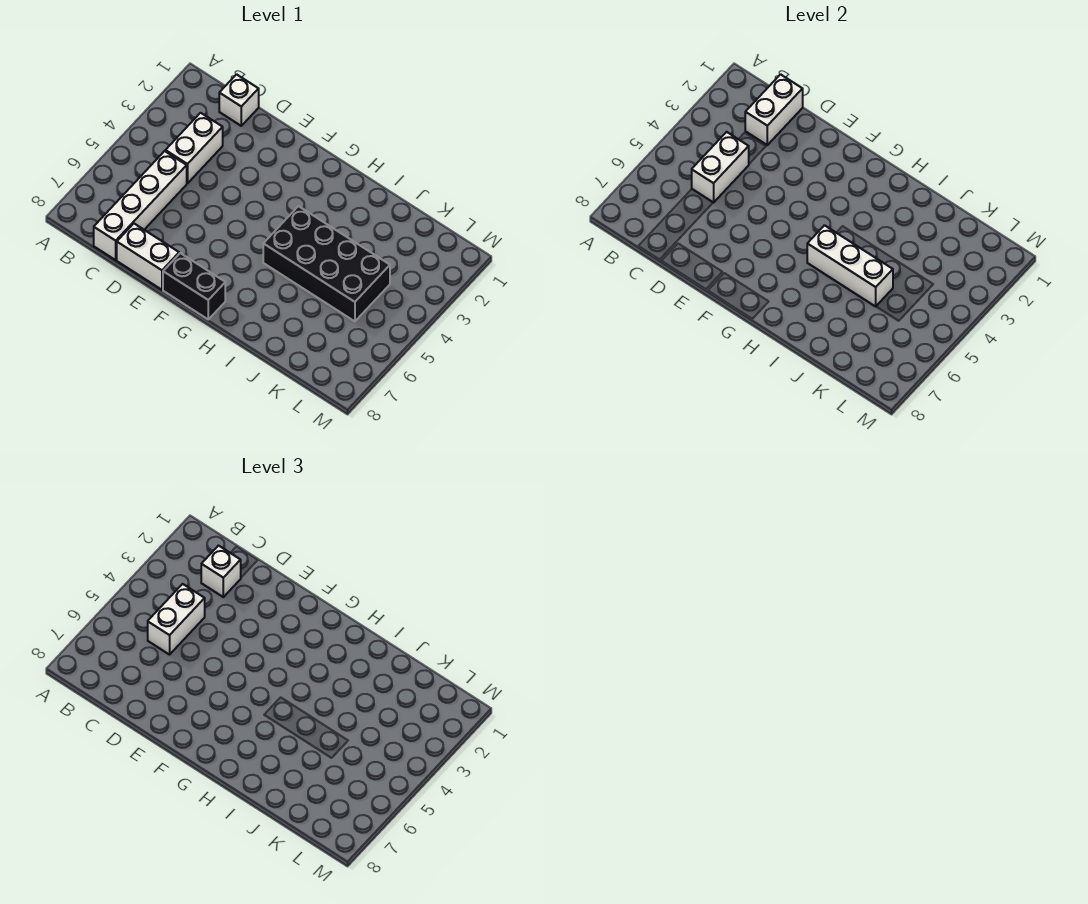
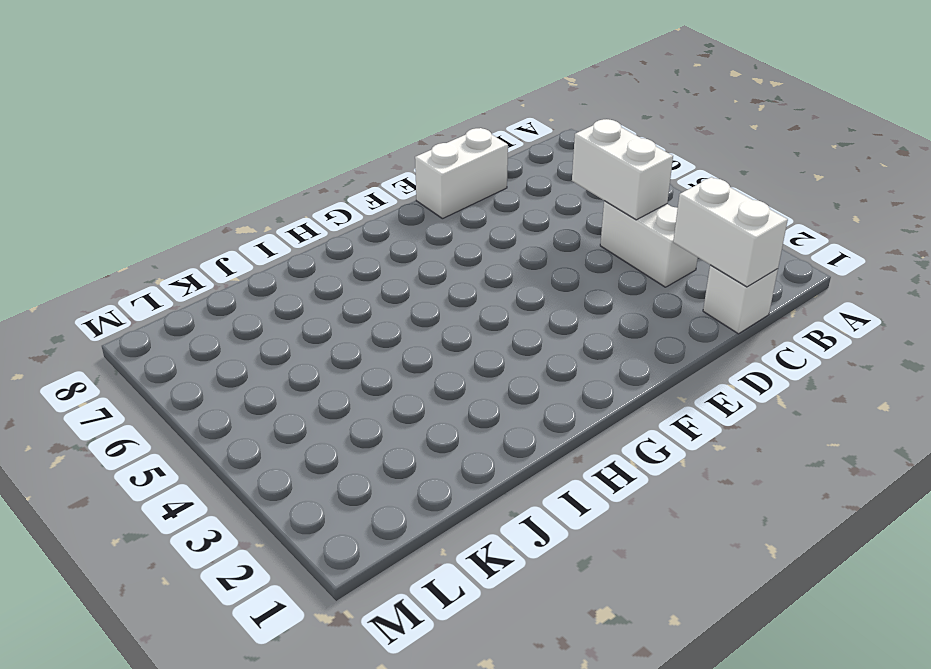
none -> white brick C5:C8 level 1
none -> black brick F8:G8 level 1

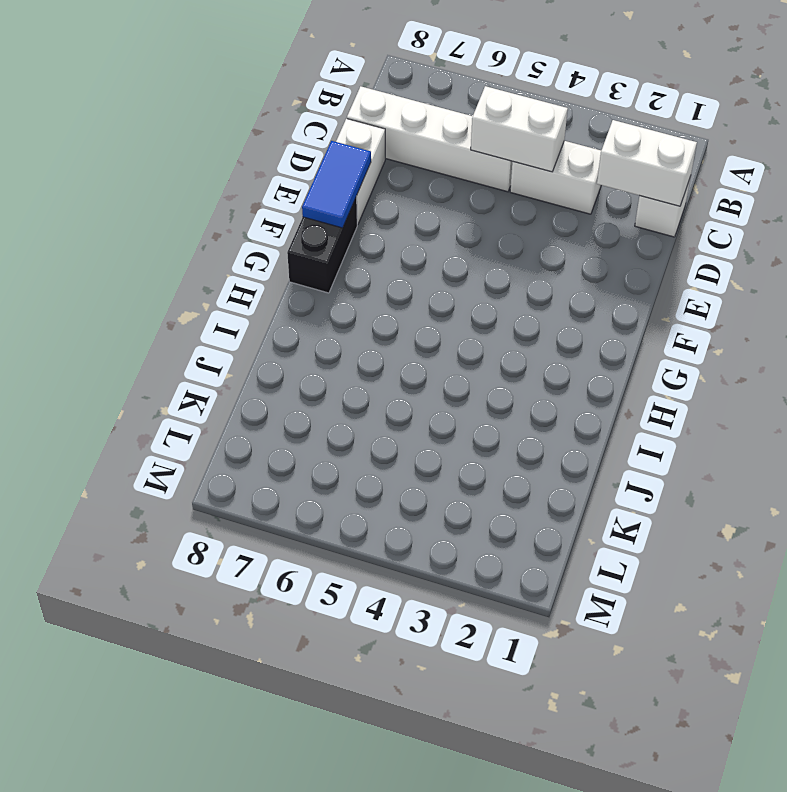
blue tile E8:F8 level 2 -> none
none -> black brick H4:K5 level 1
none -> white brick H5:J5 level 2

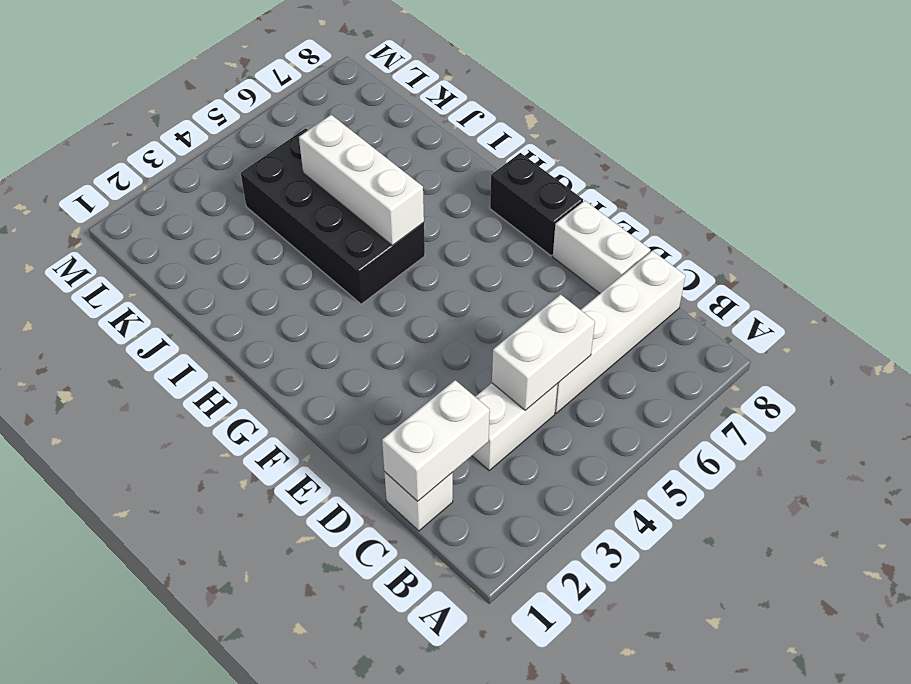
none -> white brick C2 level 3
none -> white brick C4:C5 level 3

